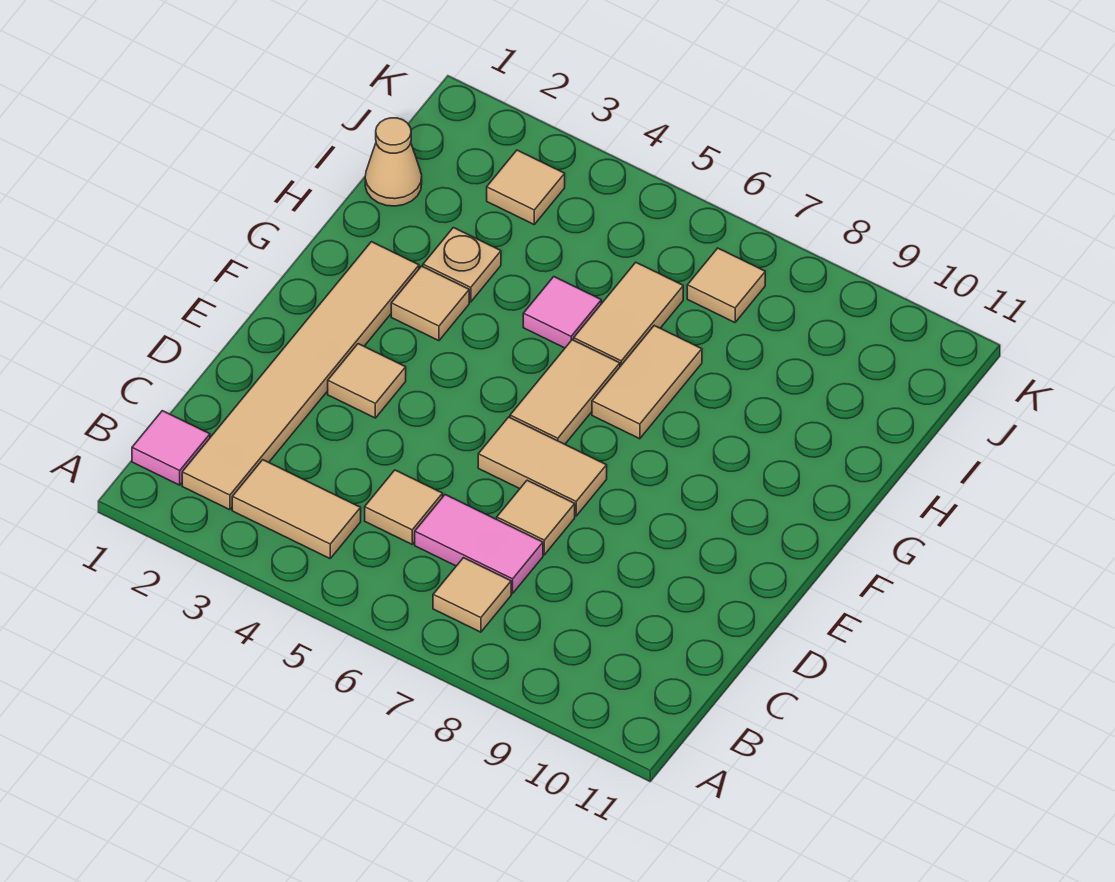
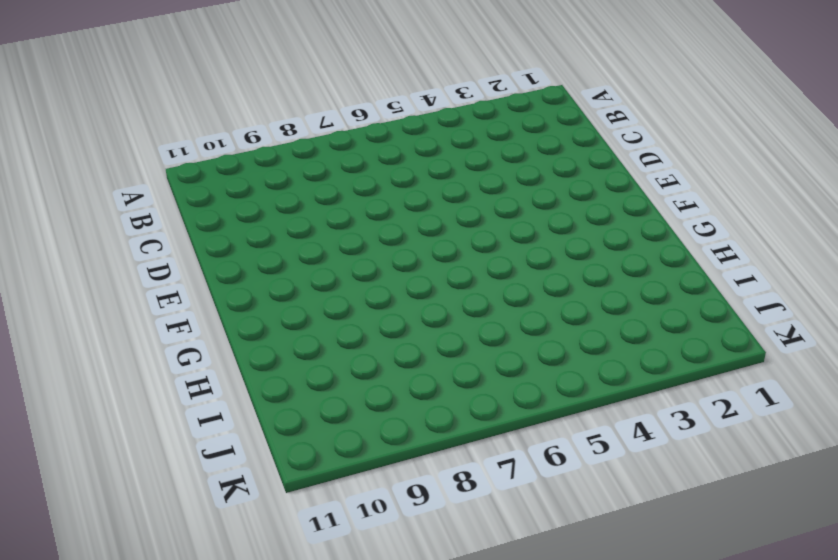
none -> pink tile B1 level 1
none -> tan tile B2:G2 level 1
none -> tan tile B3:B4 level 1

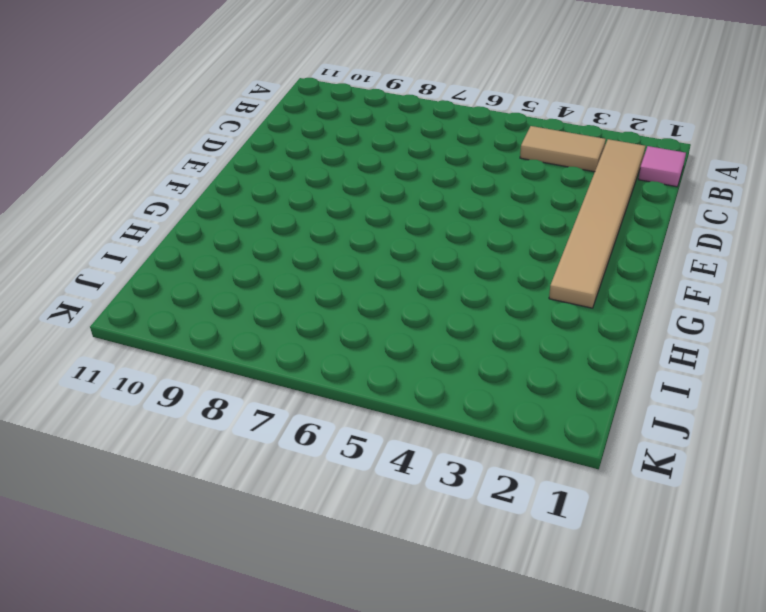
none -> tan tile B7 level 1
none -> tan tile C5 level 1
none -> pink tile C6:C7 level 1

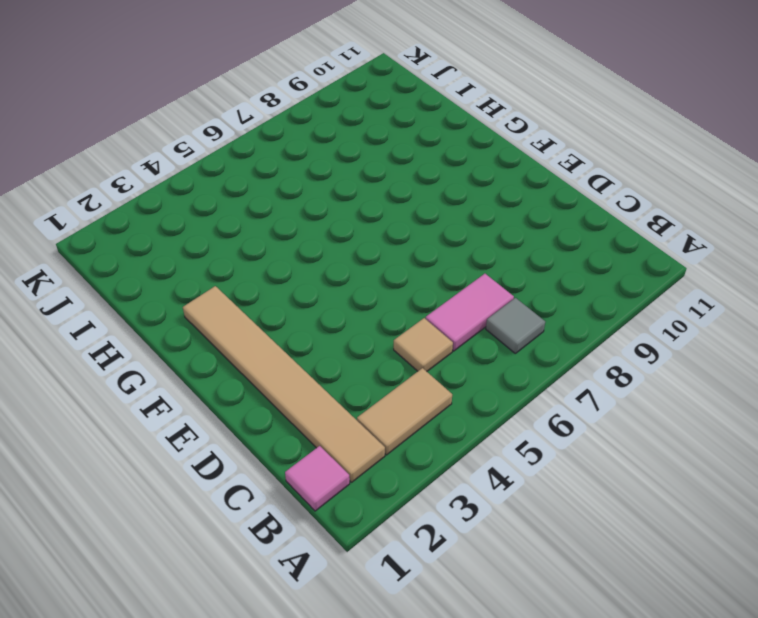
grey tile B7 level 1 -> tan tile B7 level 1
none -> tan tile D7 level 1
none -> tan tile E3 level 1
none -> tan tile E6:E7 level 1

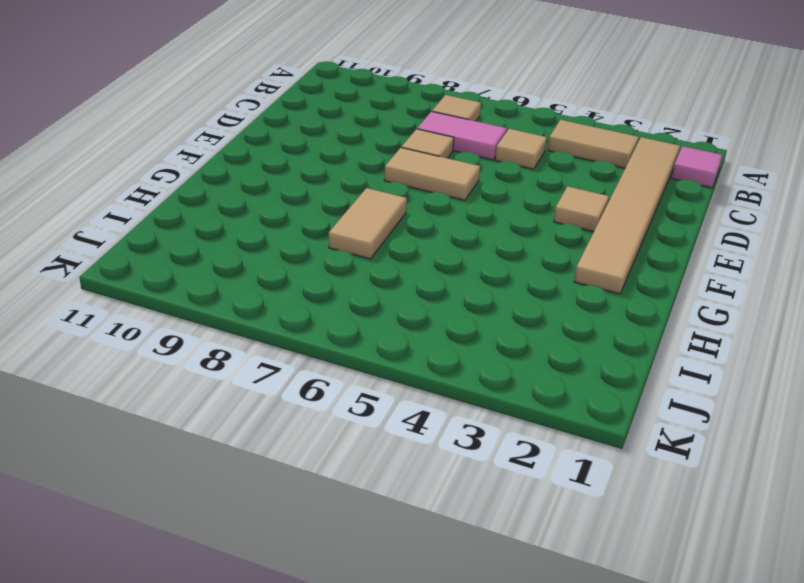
none -> tan tile F6:G6 level 1
none -> tan tile G3 level 1
none -> tan plate H3 level 1

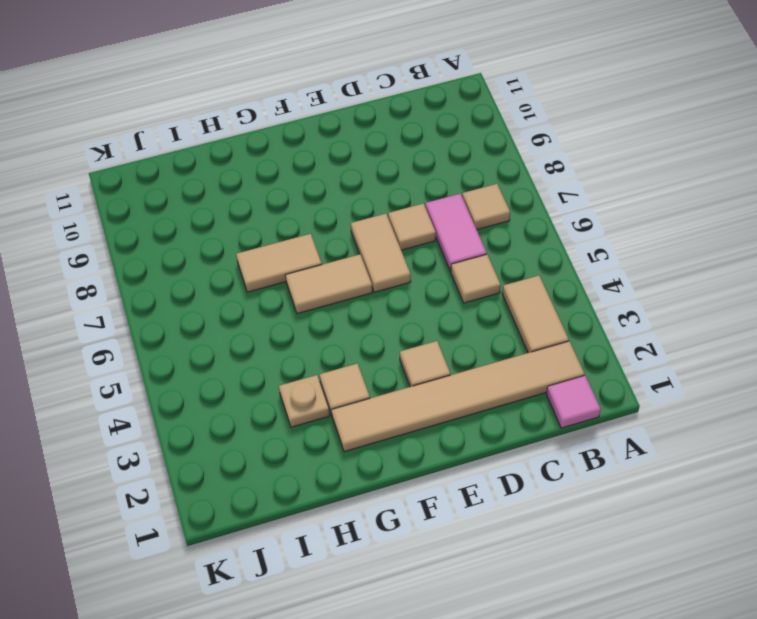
none -> pink tile H5 level 1
none -> tan tile H6:I6 level 1
none -> tan cone I1 level 1

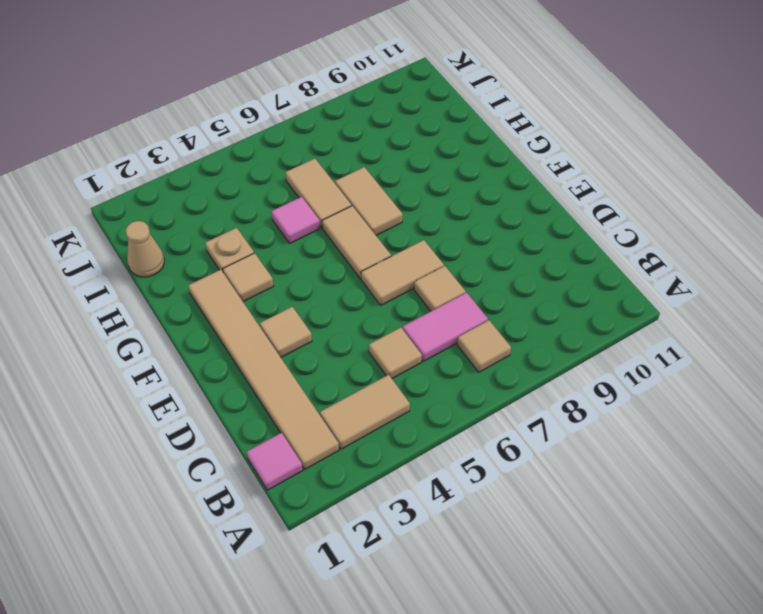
none -> tan tile J3 level 1
none -> tan tile J7 level 1

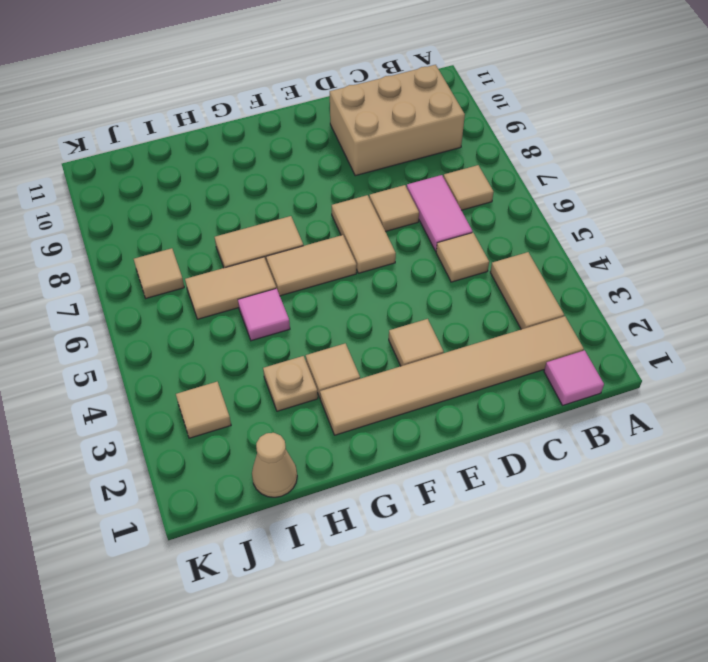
tan brick B9:D10 level 1 -> none

